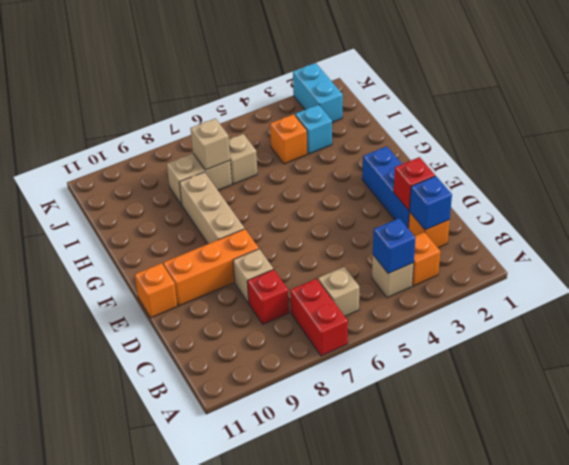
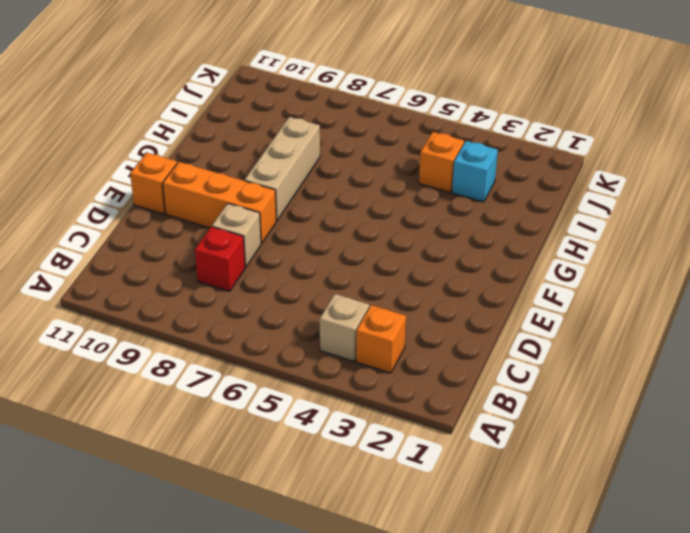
none -> red brick A7:B7 level 1
none -> tan brick B6 level 1
none -> orange brick C2 level 1

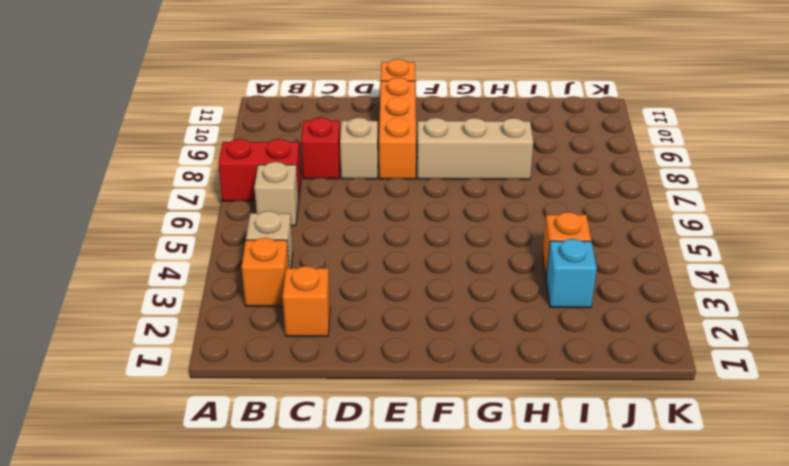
none -> blue brick D2:F2 level 1
none -> tan brick I6 level 1
none -> tan brick I7:I8 level 1

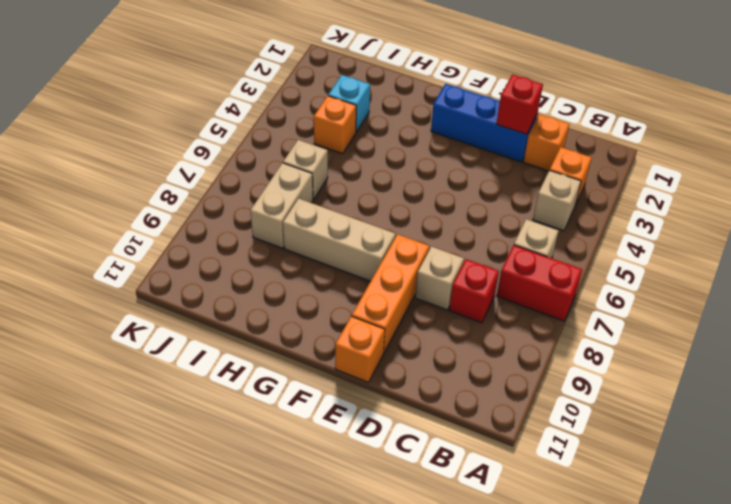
none -> cyan brick J2:K2 level 1
none -> blue brick B4 level 2
none -> blue brick C2 level 2

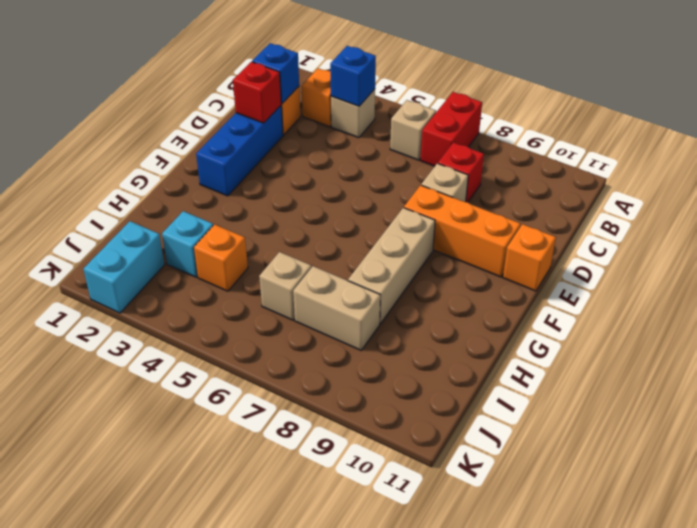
none -> tan brick I7 level 2

